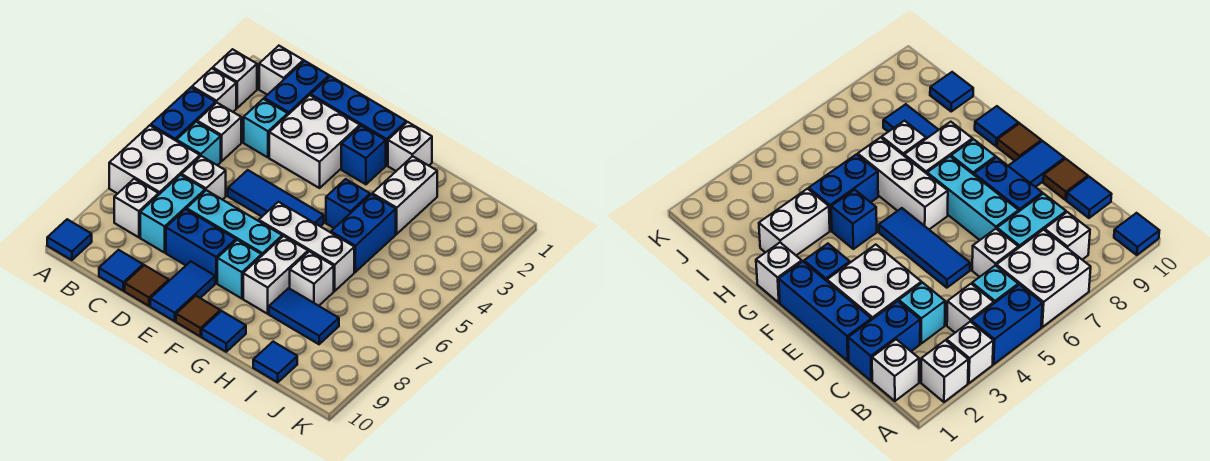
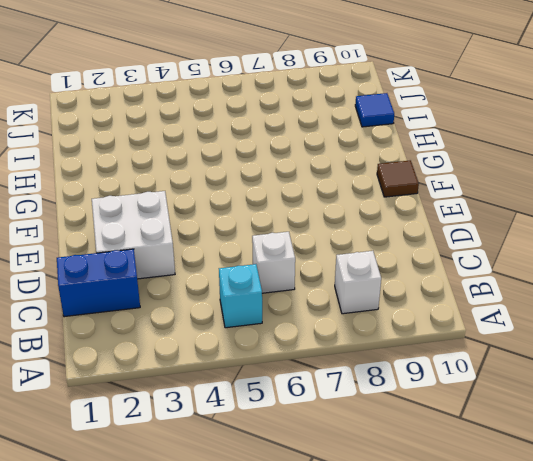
none -> white brick A2 level 1
none -> white brick A3 level 1
none -> blue brick A4:A5 level 1
none -> white brick A6:B7 level 1

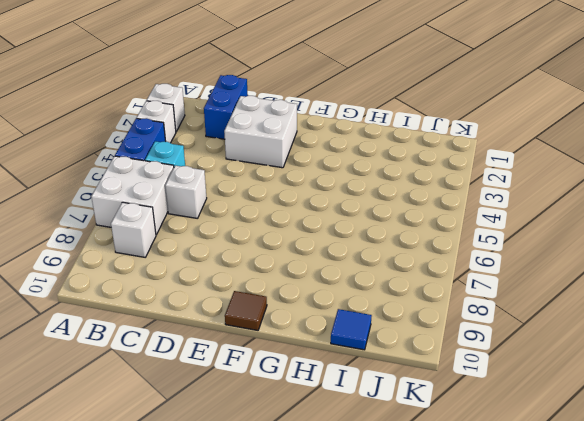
none -> blue tile A10 level 1
none -> white brick B1 level 1
none -> white brick B4 level 1
none -> cyan brick C3 level 1

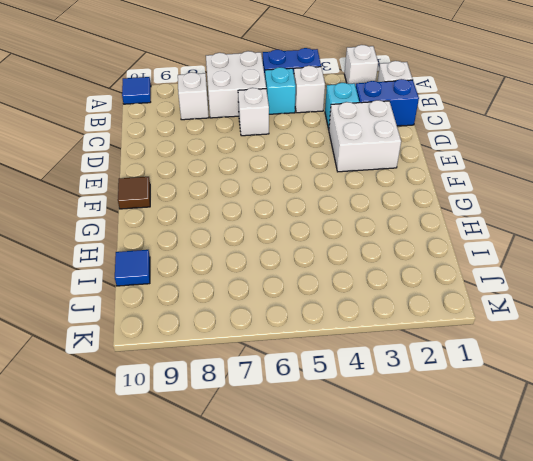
none -> white brick A3 level 1
none -> cyan brick C7:C8 level 1
none -> blue tile C10 level 1
none -> blue brick D1:F1 level 1

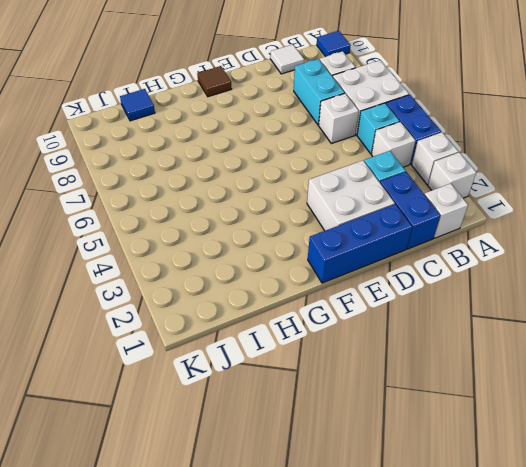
white tile C10 level 1 -> blue tile C10 level 1
none -> blue tile D5:F5 level 1
none -> cyan brick D7:F7 level 1
none -> blue brick D8:E8 level 1
none -> brown tile D10 level 1

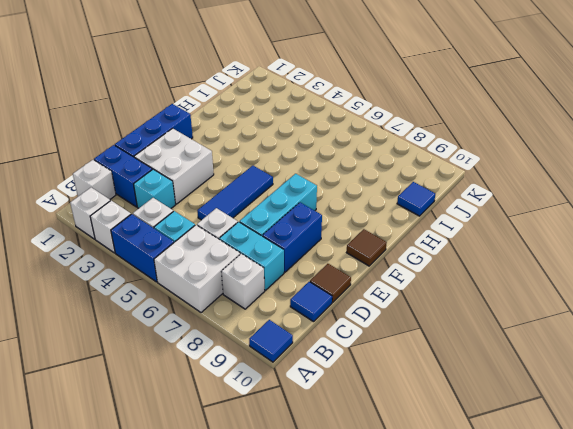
none -> blue tile E9:E10 level 1
none -> blue brick F2 level 1
none -> white brick F6:H6 level 1
none -> cyan brick F8 level 1

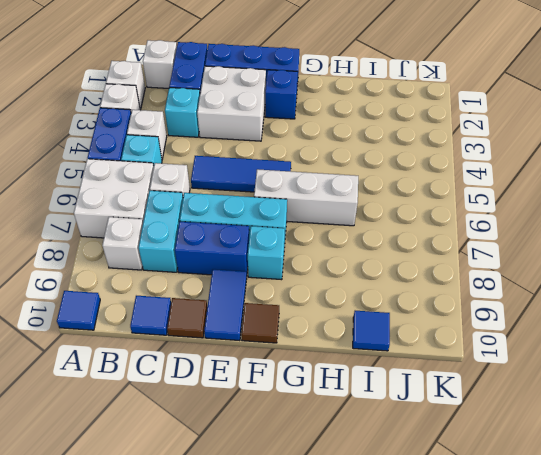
none -> white brick G1 level 1
none -> blue brick G4 level 1
none -> white brick G7:G8 level 1
none -> blue tile G10 level 1

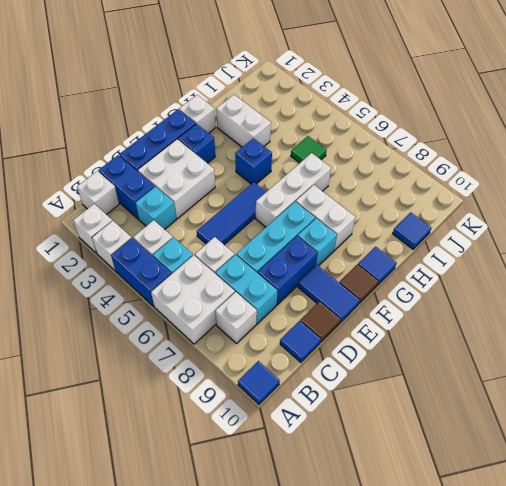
green tile I5 level 1 -> none
none -> blue brick H4:H5 level 1
none -> white brick H7 level 1
none -> blue tile H8:I8 level 1

